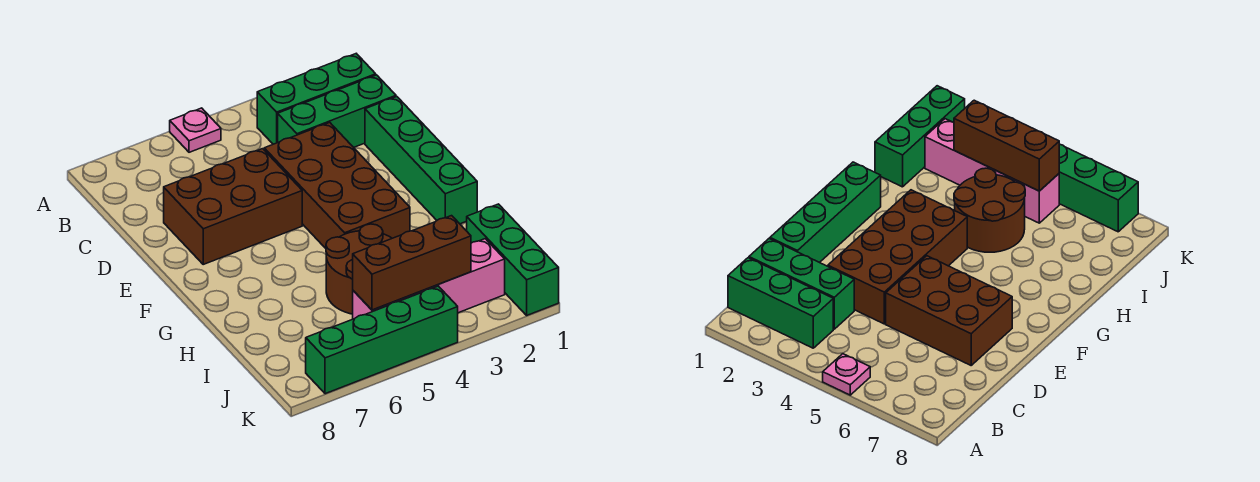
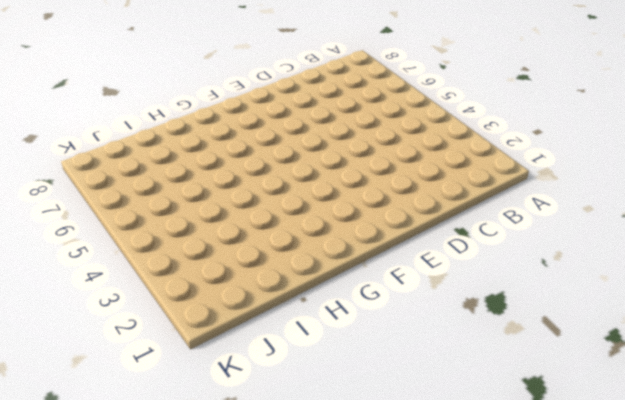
none -> pink plate A5 level 1
none -> green brick B1:B3 level 1

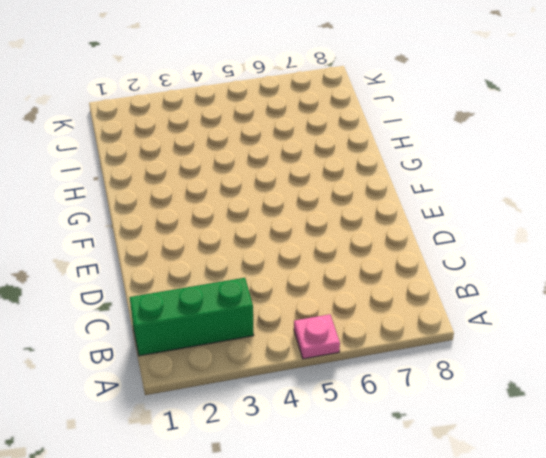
none -> green brick C1:C3 level 1
none -> green brick D1:G1 level 1

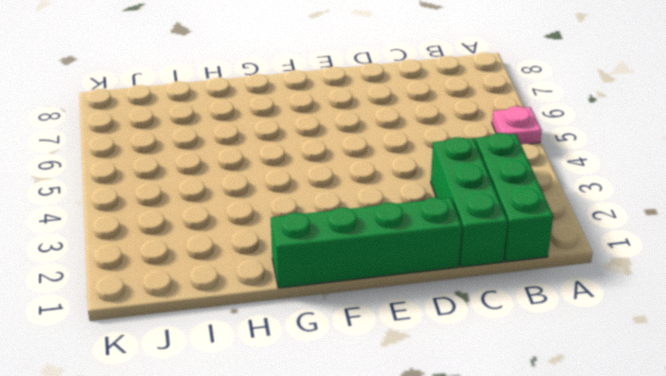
none -> brown brick D3:G4 level 1
none -> brown brick D5:E7 level 1

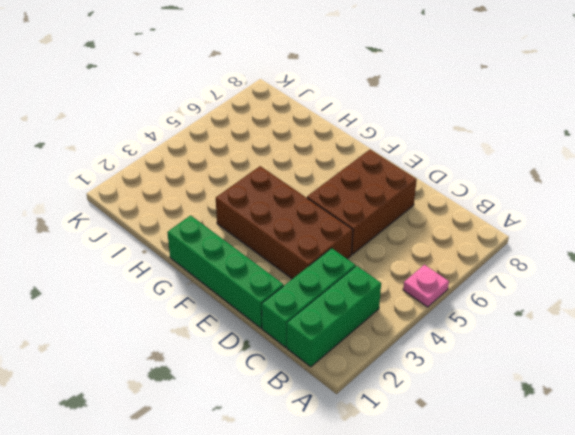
none -> brown round brick H4:I5 level 1
none -> green brick I1:K1 level 1

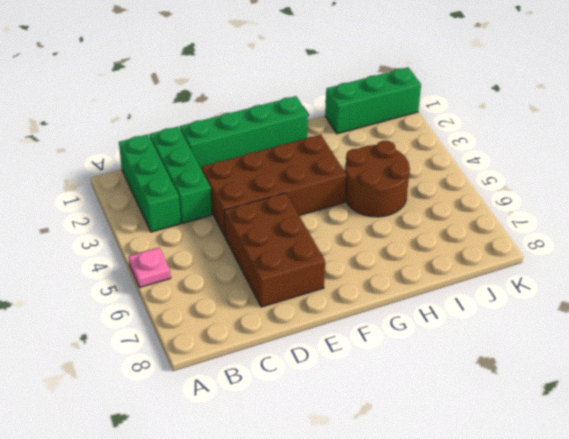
none -> pink brick J2:J5 level 1
none -> green brick K4:K7 level 1

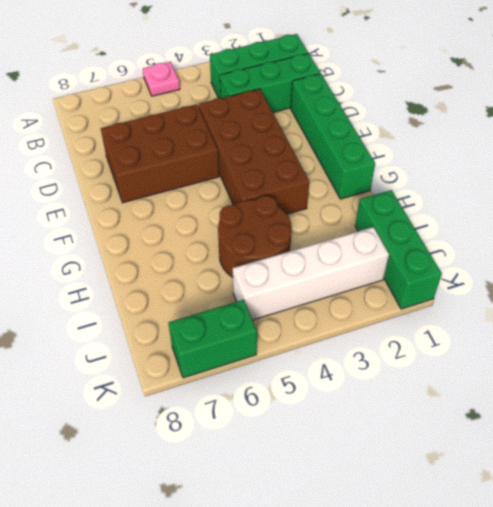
white brick J2:J5 level 1 -> pink brick J2:J5 level 1
green brick K6:K7 level 1 -> green brick K4:K7 level 1
none -> brown brick J3:J5 level 2

